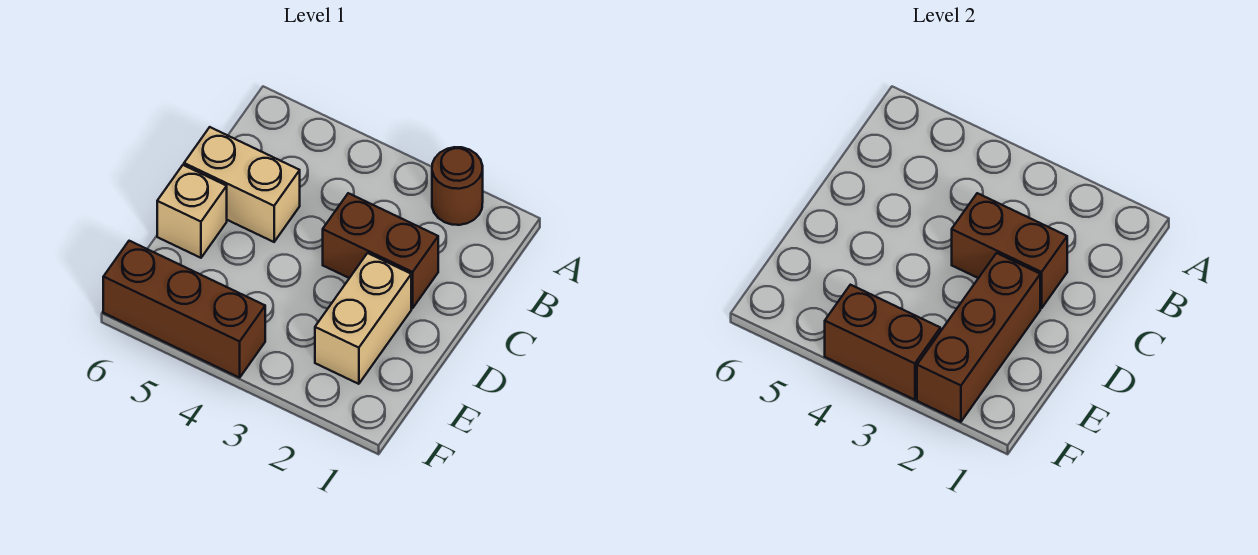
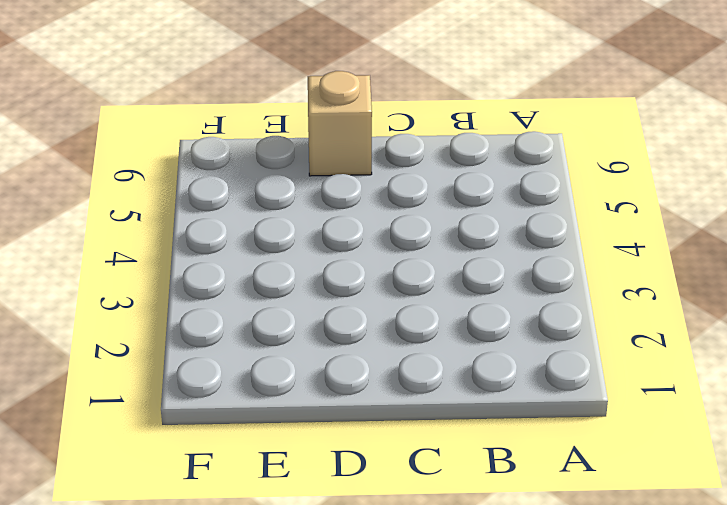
none -> brown round brick A2 level 1
none -> brown brick C2:C3 level 1

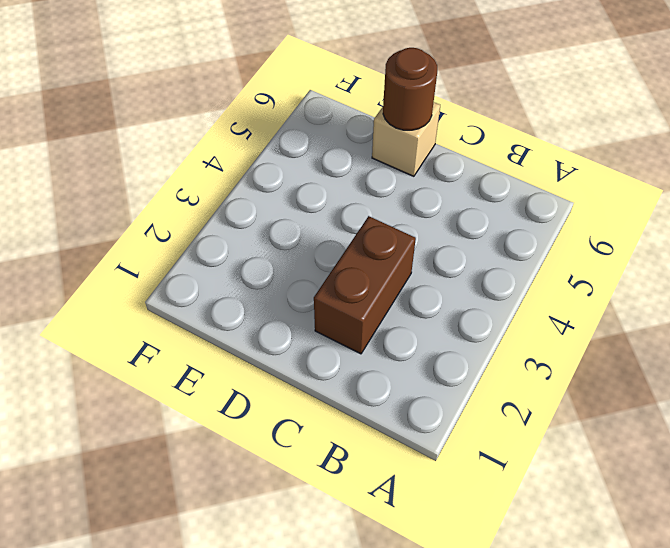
brown round brick D6 level 2 -> brown round brick A2 level 1
none -> tan brick C5:C6 level 1
none -> tan brick D2:E2 level 1

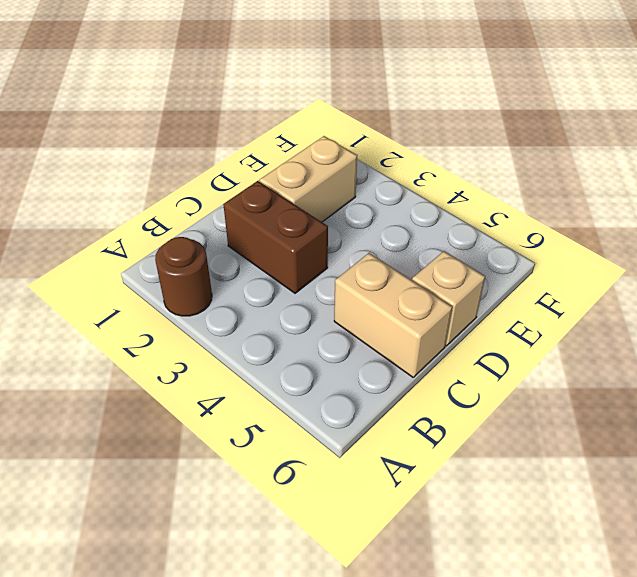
none -> brown brick F4:F6 level 1
none -> brown brick C2:C3 level 2

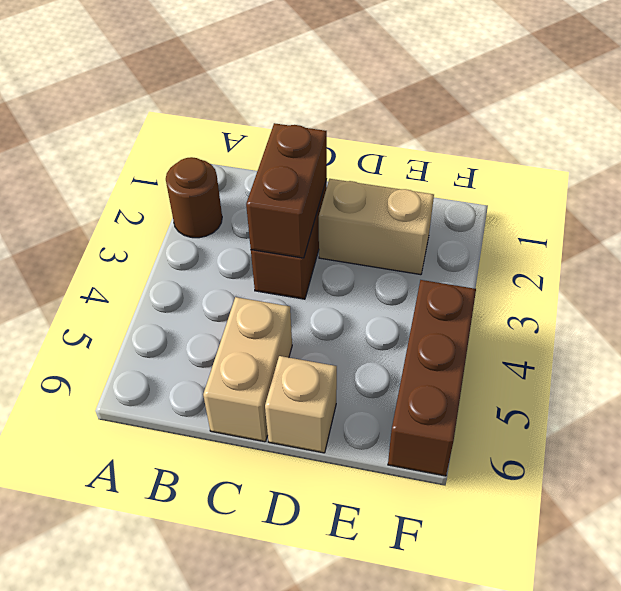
none -> brown brick D2:F2 level 2
none -> brown brick F3:F4 level 2

